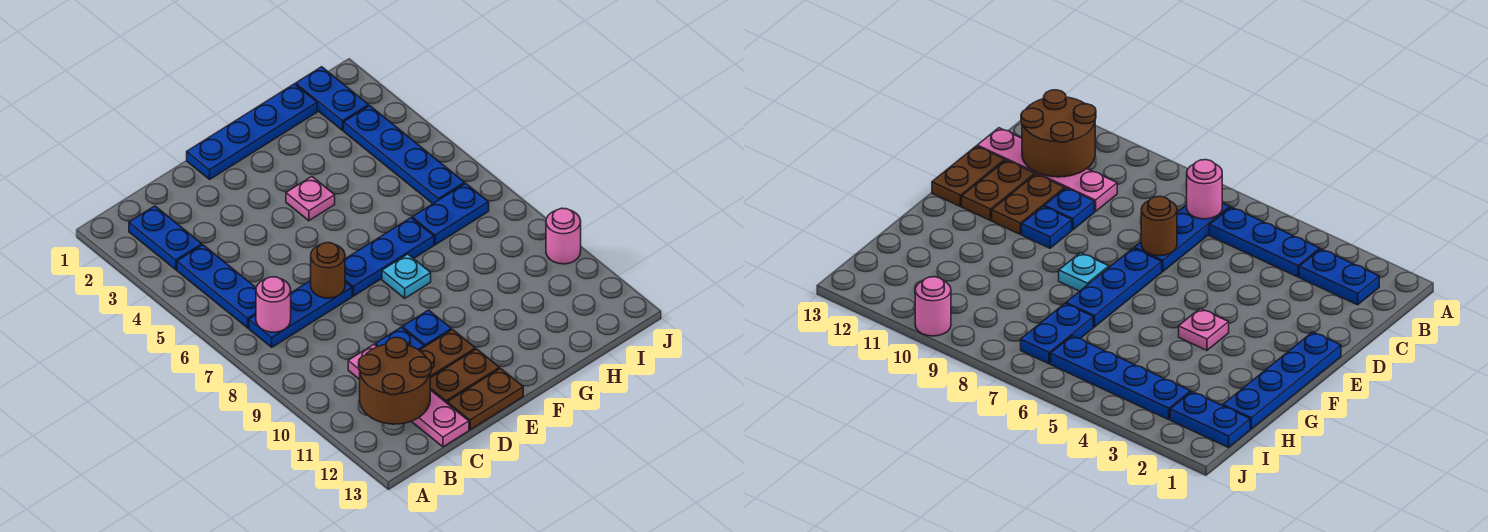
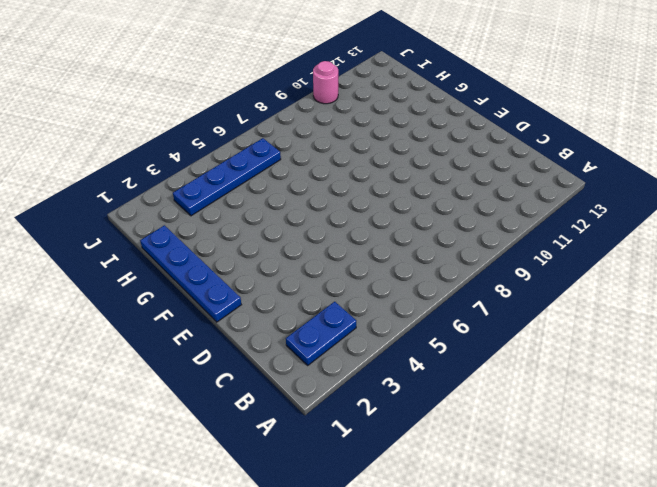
none -> blue plate B4:B6 level 1
none -> blue plate B7:D7 level 1
none -> pink plate C10:C13 level 1

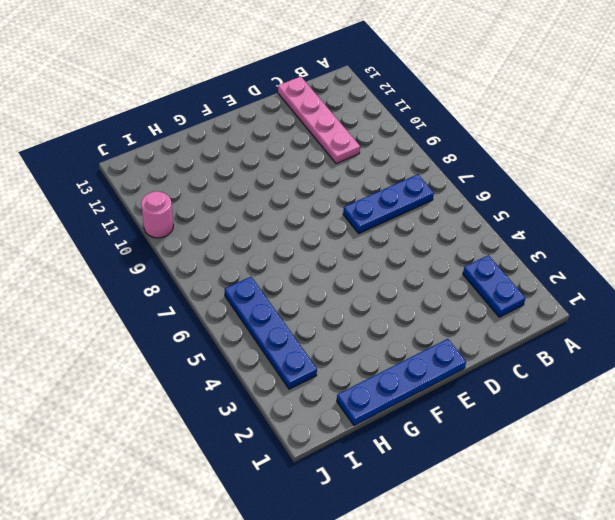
none -> blue plate B4:B6 level 1
none -> blue plate D10 level 1
none -> brown plate D11:E11 level 1

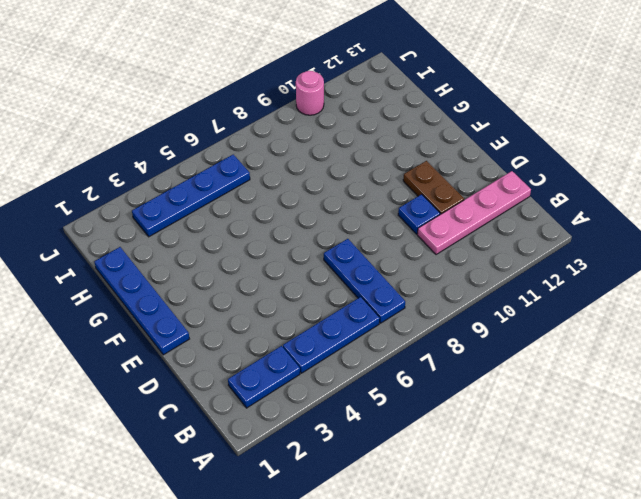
none -> brown plate D12:E12 level 1
none -> brown plate D13:E13 level 1
none -> blue plate E7:G7 level 1

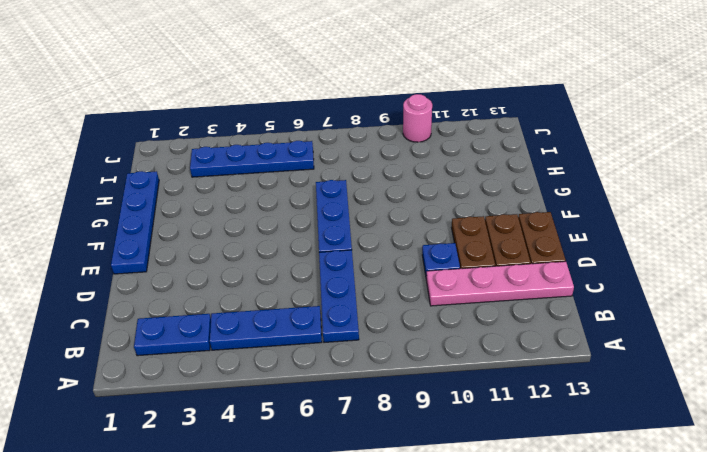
none -> blue plate E10 level 1
none -> pink plate F4 level 1
none -> cyan plate F8 level 1

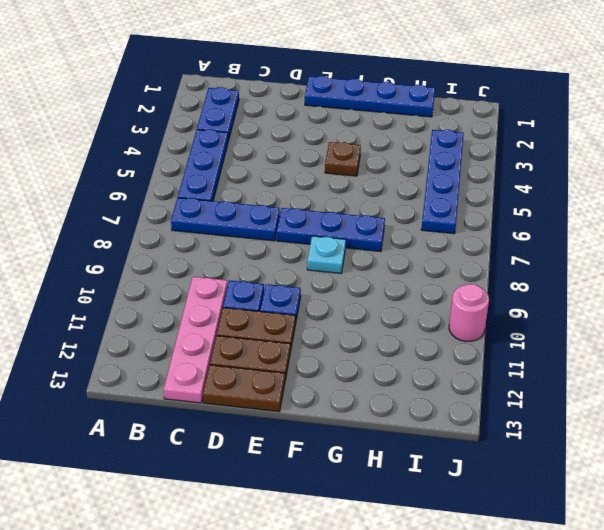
brown plate F4 level 1 -> pink plate F4 level 1
none -> blue plate H7:I7 level 1
none -> blue plate I1:I2 level 1
none -> pink round brick B7 level 2

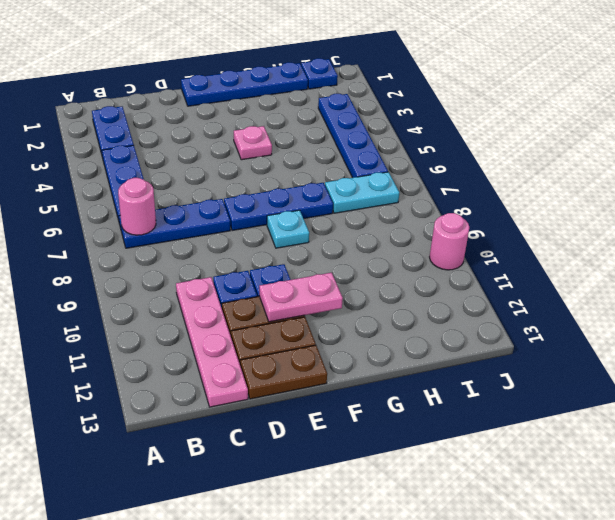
pink plate E11:F11 level 2 -> none
cyan plate H7:I7 level 1 -> blue plate H7:I7 level 1
blue plate I1 level 1 -> blue plate I1:I2 level 1
none -> brown round brick B11:C12 level 2
none -> brown round brick D7 level 2

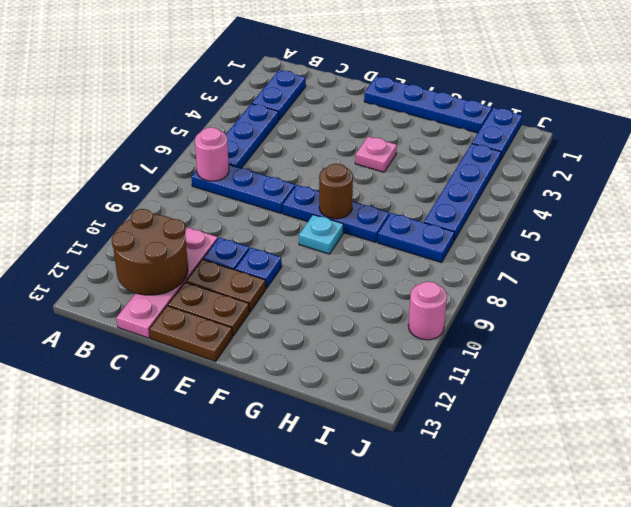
brown round brick F7 level 2 -> brown round brick D7 level 2

